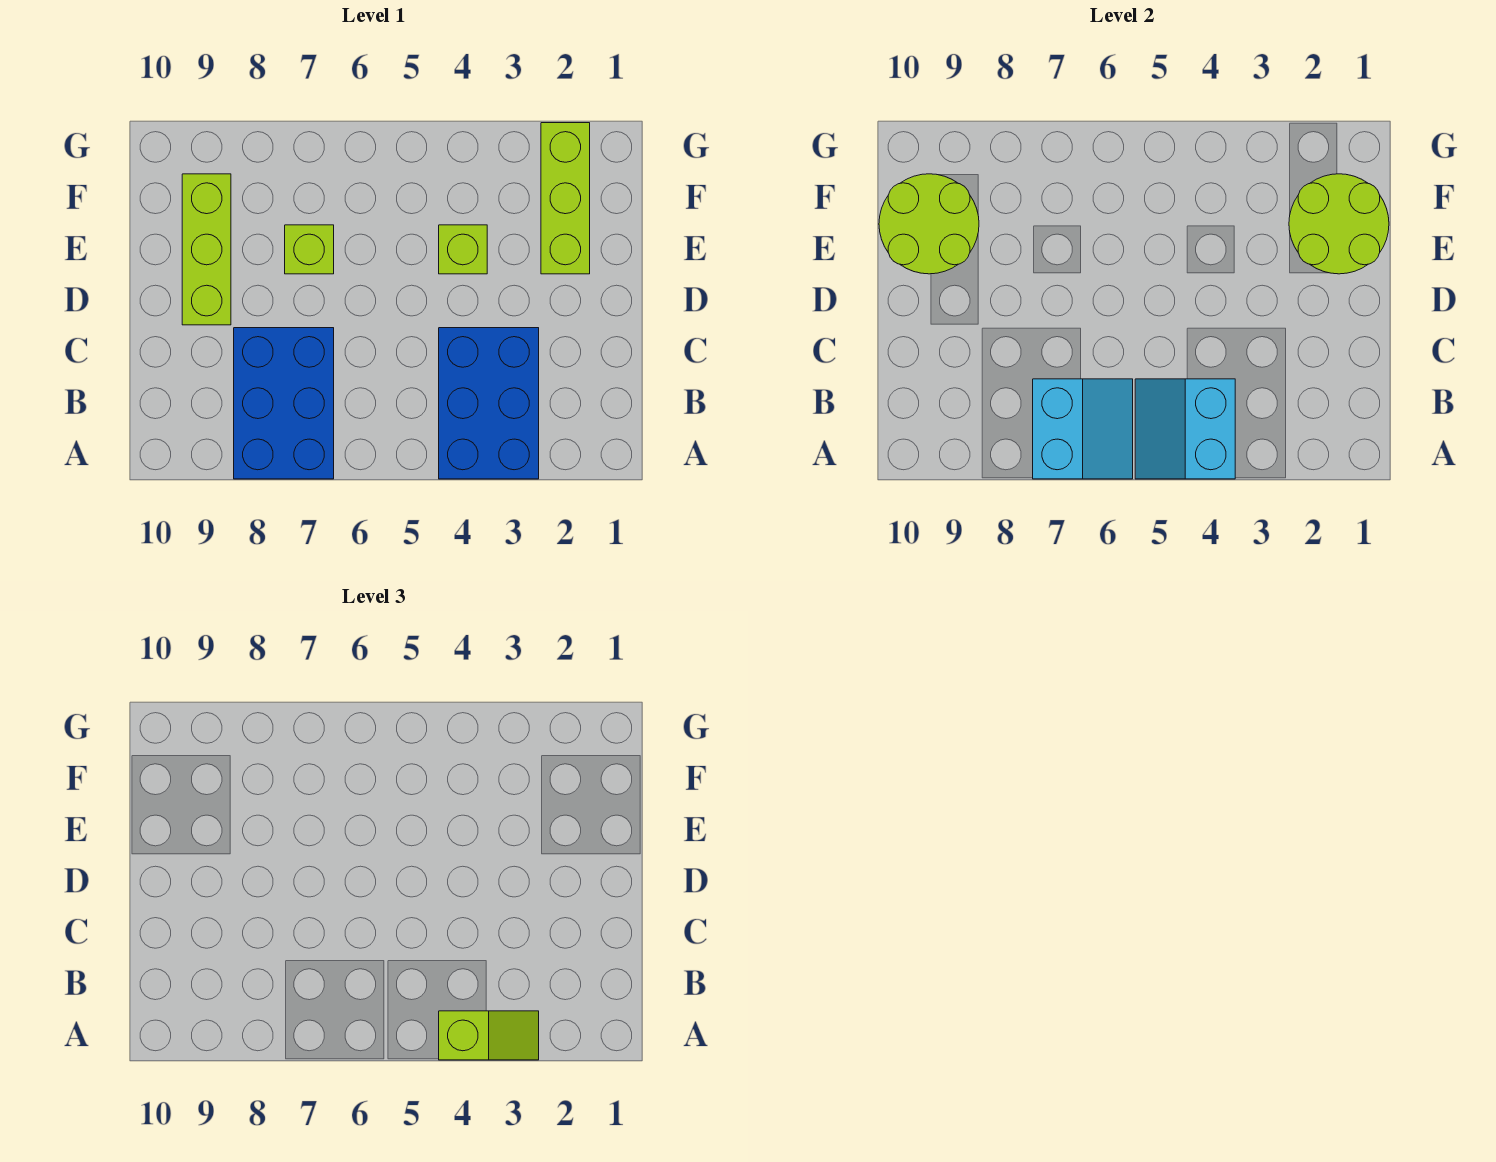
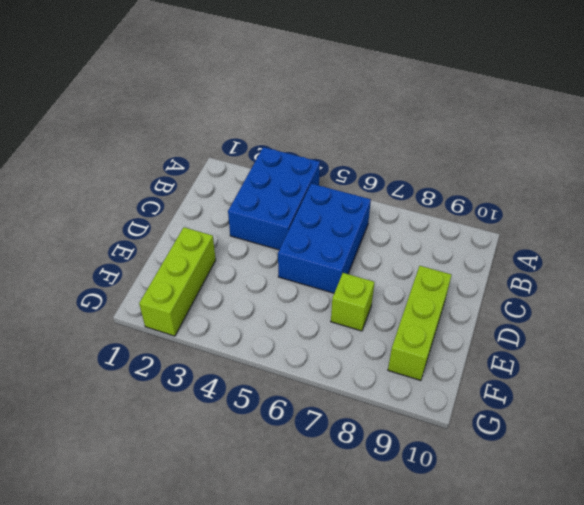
blue brick B5:D6 level 1 -> blue brick A7:C8 level 1
none -> lime brick E4 level 1
none -> cyan slope A4:B5 level 2 top 4

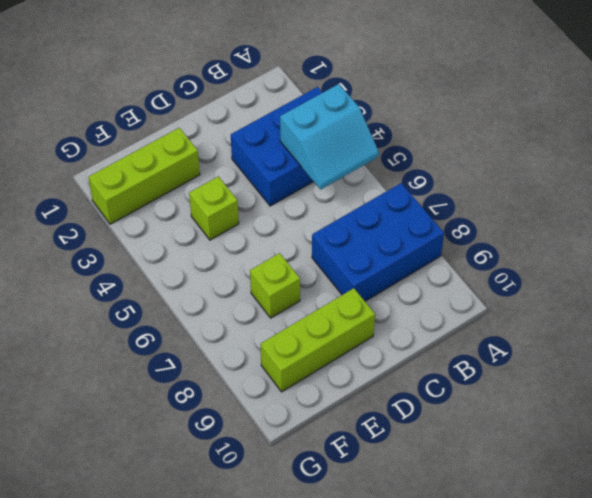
none -> cyan slope A6:B7 level 2 top 7
none -> lime round brick E1:F2 level 2

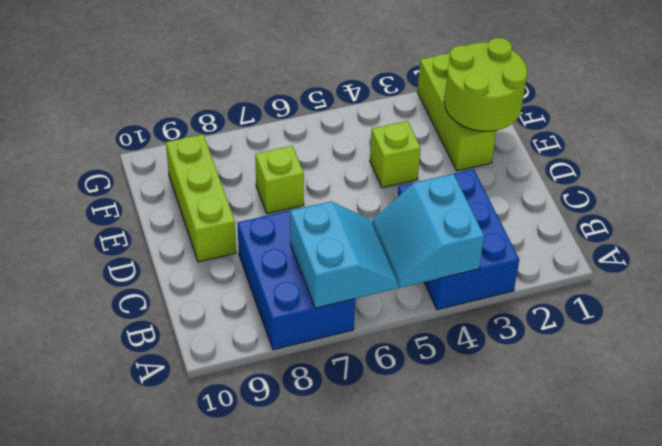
none -> lime round brick E9:F10 level 2
none -> lime slope A3:A4 level 3 top 4

